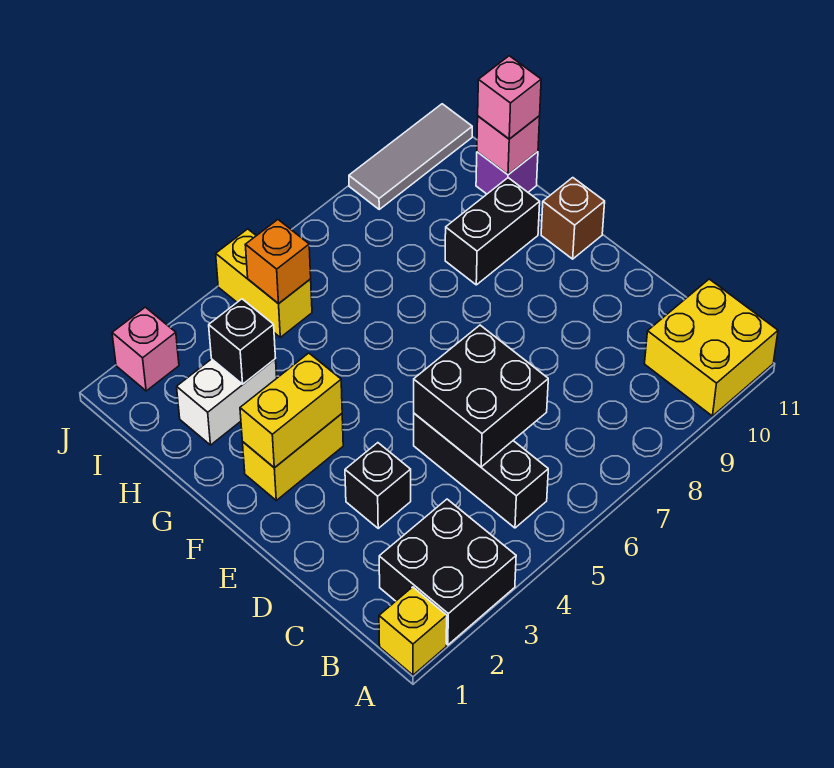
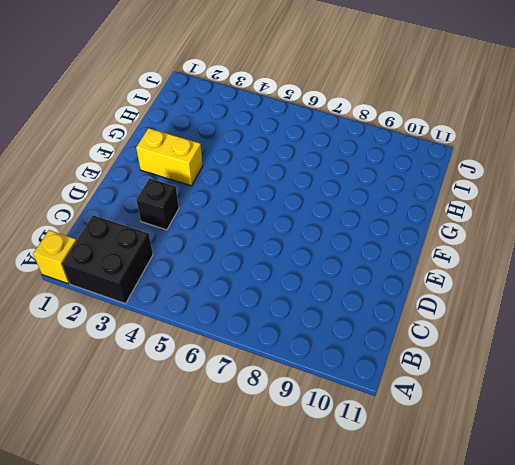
none -> yellow brick A10:B11 level 1
none -> black brick B5:D5 level 1
none -> brown brick F11 level 1

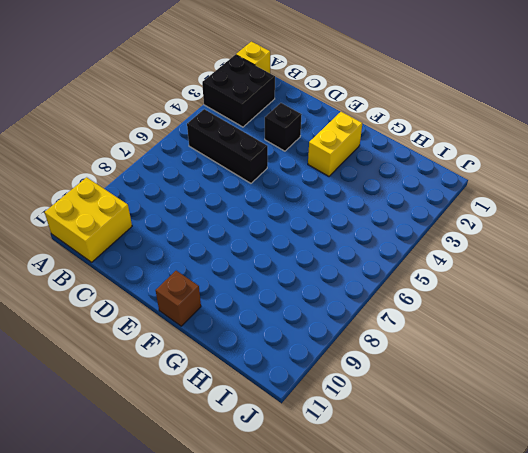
none -> black brick G9:G10 level 1
none -> white brick H2:H3 level 1
none -> purple brick H11 level 1

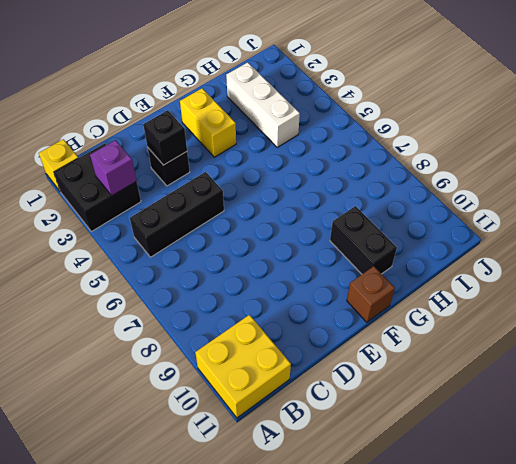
purple brick B3 level 2 -> purple brick H11 level 1
black brick D3 level 2 -> black brick H3 level 2
white brick H2:H4 level 1 -> white brick H2:H3 level 1
none -> yellow brick I5:J5 level 1
none -> pink brick J2 level 1
none -> grey tile J9:J11 level 1

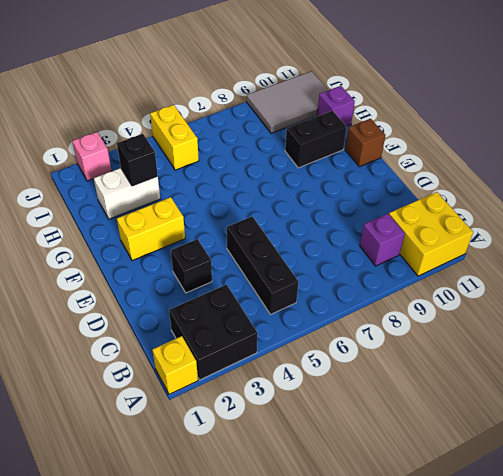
purple brick B9 level 1 -> none
grey tile I9:J11 level 1 -> grey tile J9:J11 level 1
none -> black brick C5:D6 level 2
none -> yellow brick F2:F3 level 2
none -> pink brick H11 level 2

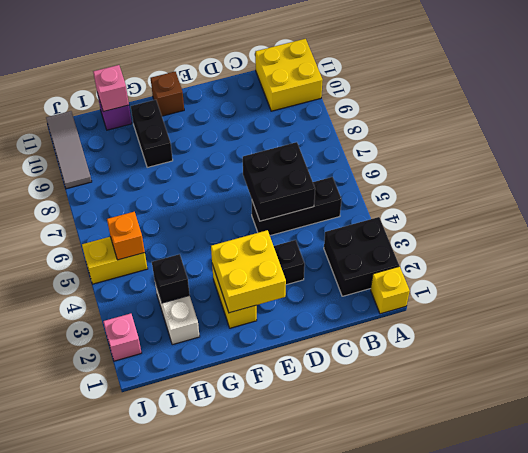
yellow brick E2:F3 level 2 -> yellow brick F2:F3 level 2
none -> pink brick H11 level 3

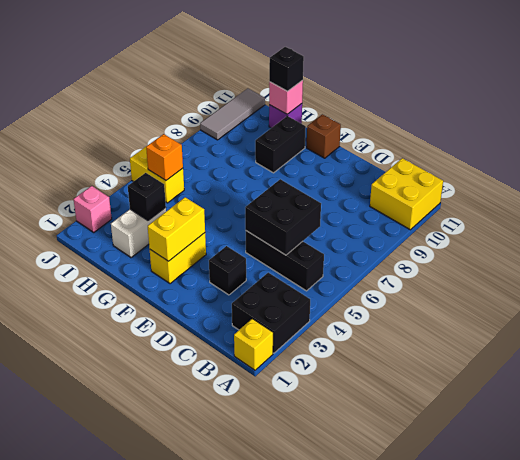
black brick H11 level 3 -> pink brick H11 level 3

